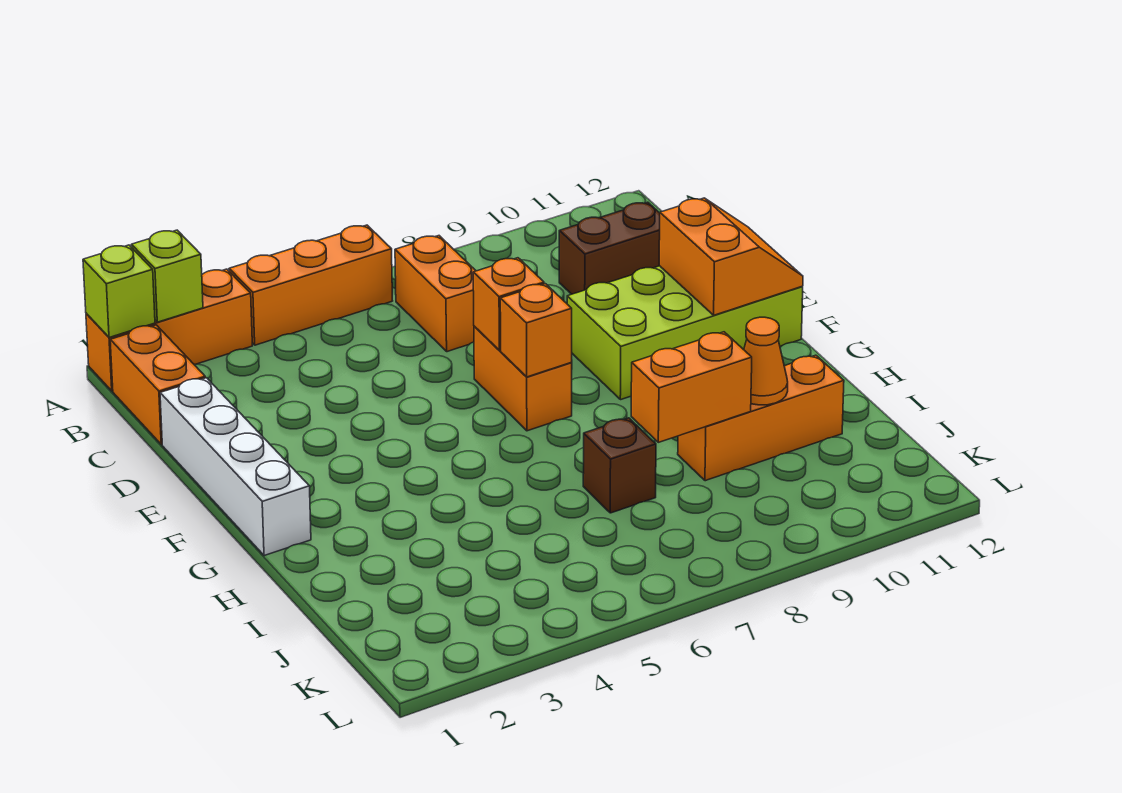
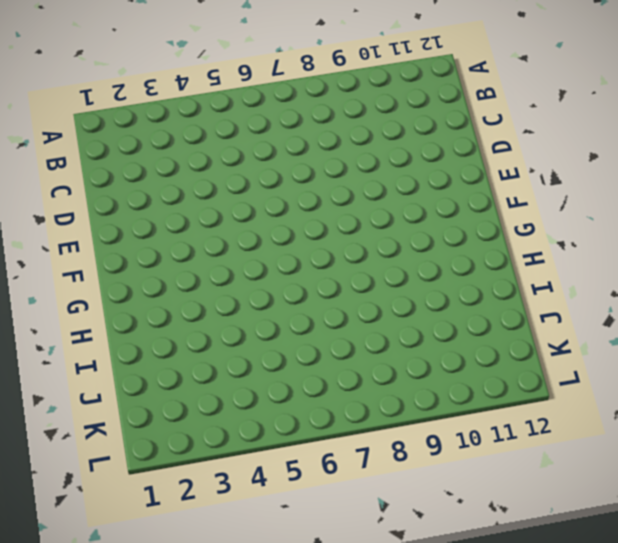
none -> orange brick A1:A3 level 1
none -> orange brick A4:A6 level 1
none -> orange brick B1:C1 level 1

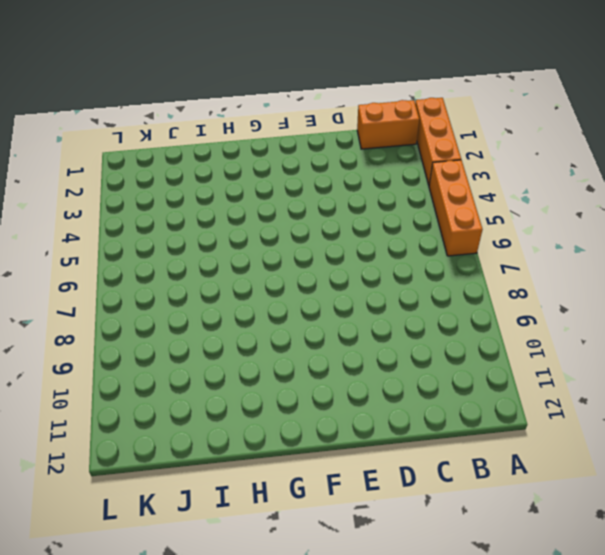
none -> orange brick B7:C7 level 1
none -> brown brick C10:C11 level 1
none -> white brick D1:G1 level 1

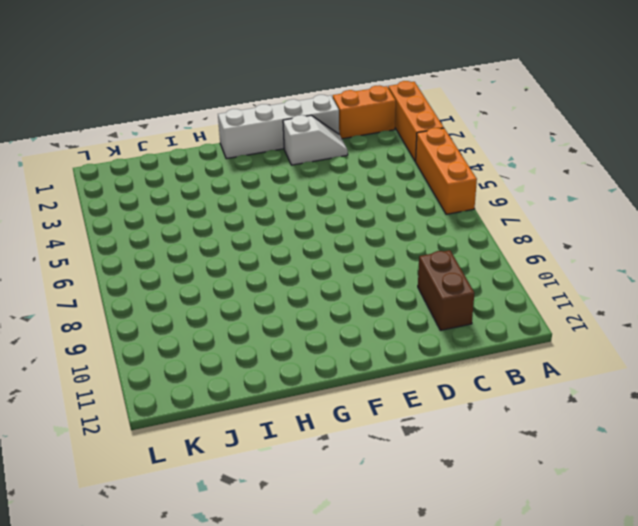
white slope D2:E2 level 1 top E -> none
none -> orange brick B7:C7 level 1
none -> orange brick E7:F7 level 1
none -> lime brick E9:F12 level 1

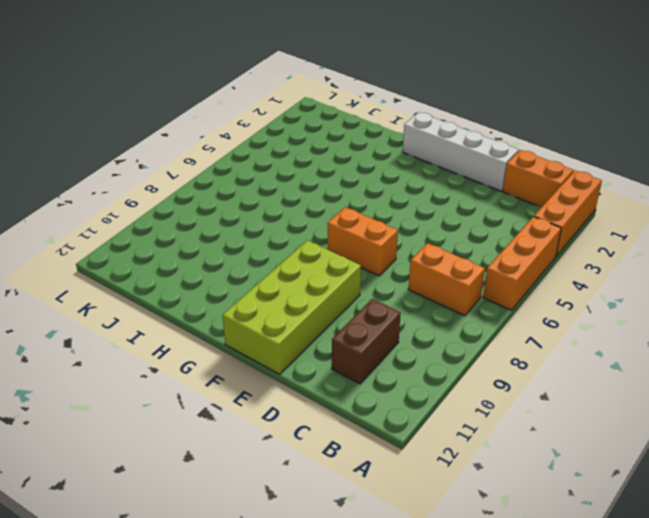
none -> brown brick I7 level 1
none -> orange brick I9:I11 level 1
none -> lime brick A1 level 2

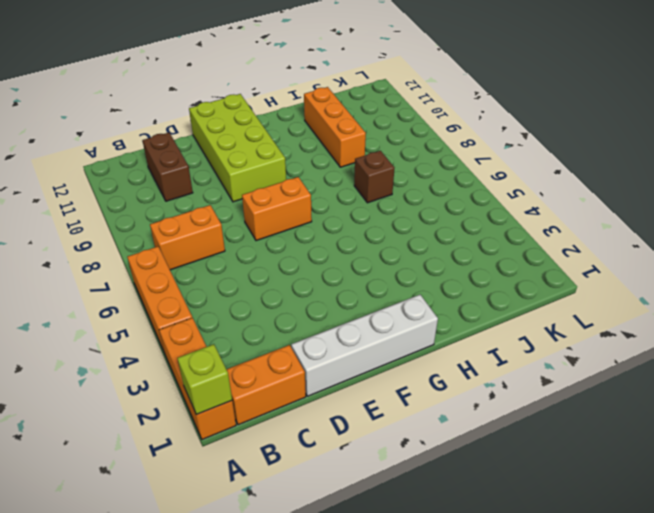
none -> lime brick A2 level 2
none -> orange brick E7 level 2
none -> orange slope E11:F12 level 2 top 11

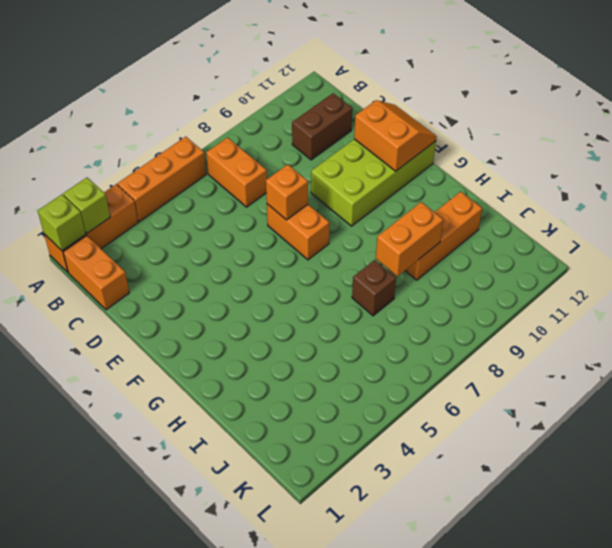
none -> white brick D1:G1 level 1
none -> orange brick F7 level 2
none -> orange cone I10 level 2

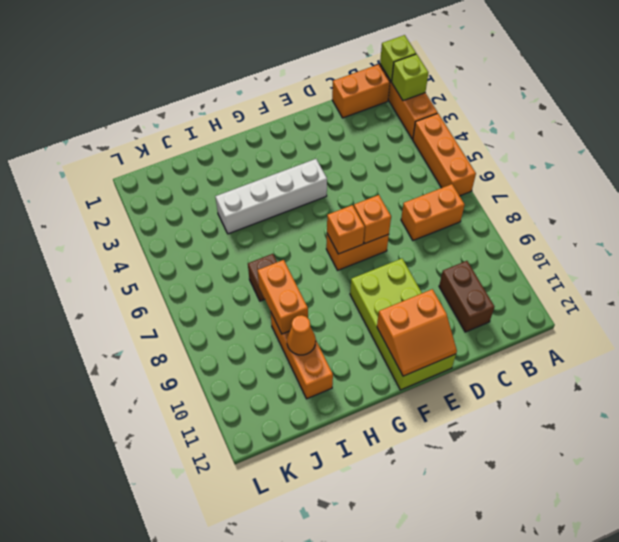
white brick F4:I4 level 1 -> white brick D1:G1 level 1

